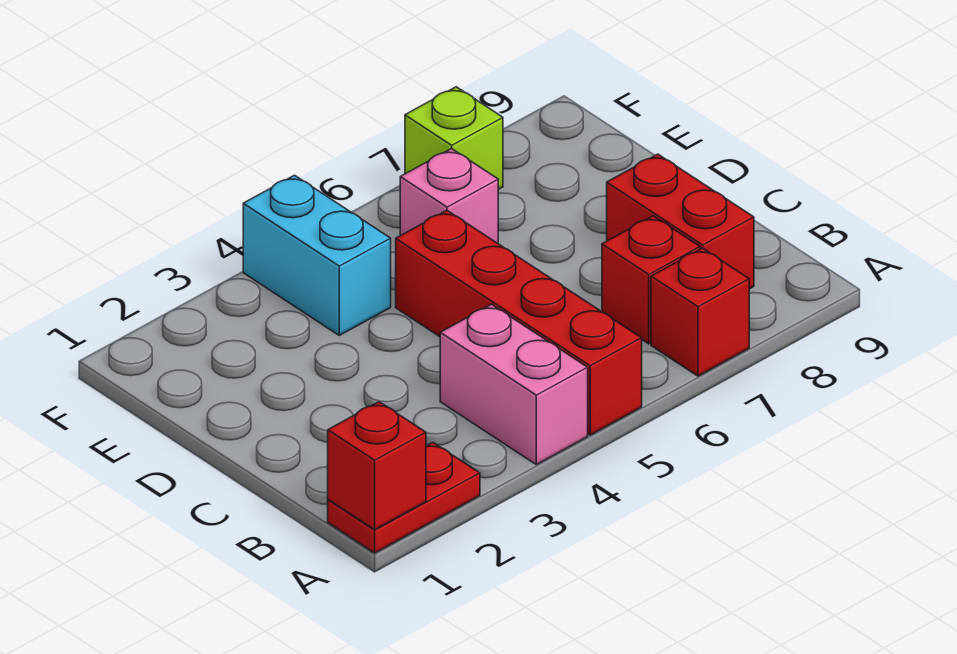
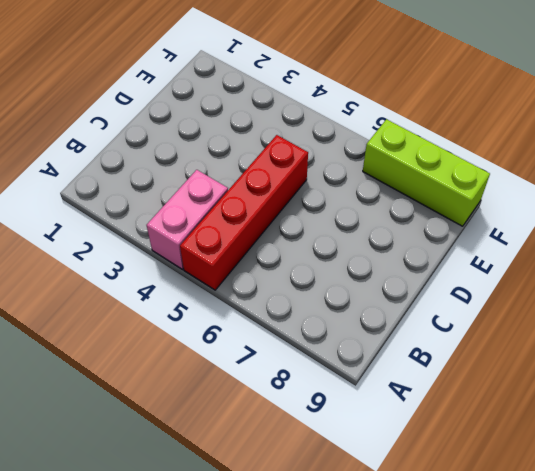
lime brick F7:F9 level 1 -> lime brick F7 level 1
none -> red plate A1:A2 level 1
none -> red brick A7 level 1

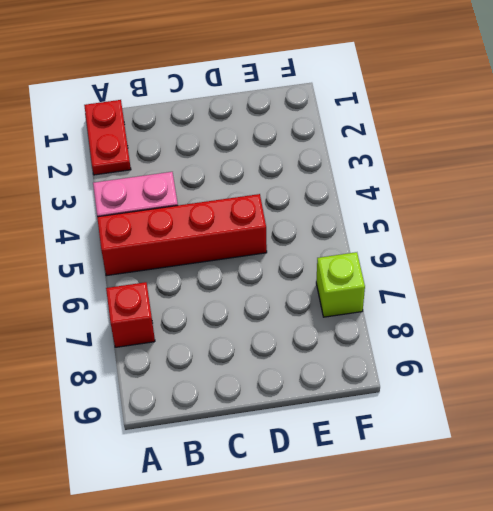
none -> red brick B7 level 1
none -> red brick B8:C8 level 1

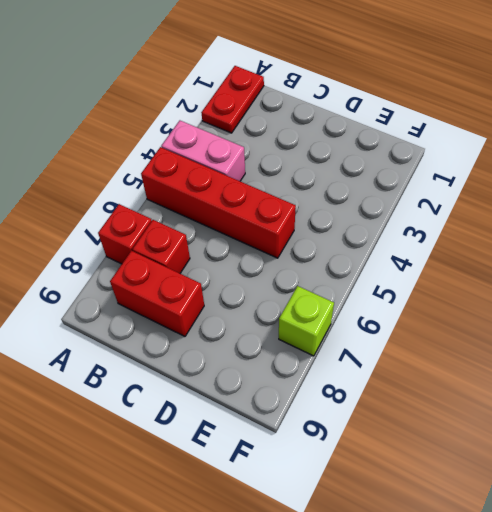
none -> cyan brick E4:F4 level 1
none -> pink brick E6 level 1

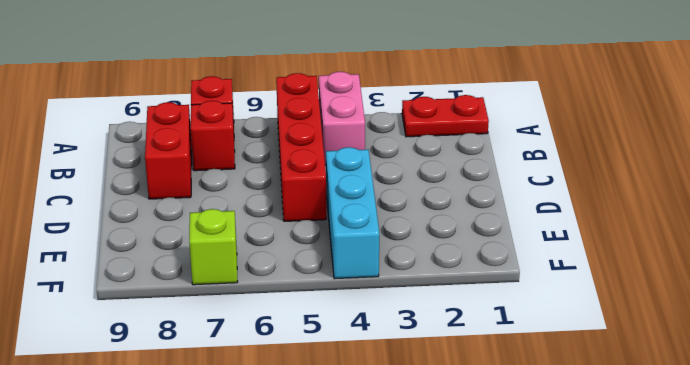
cyan brick D4:F4 level 1 -> cyan brick E4:F4 level 1
none -> pink brick E6 level 1
none -> red brick A1 level 2

